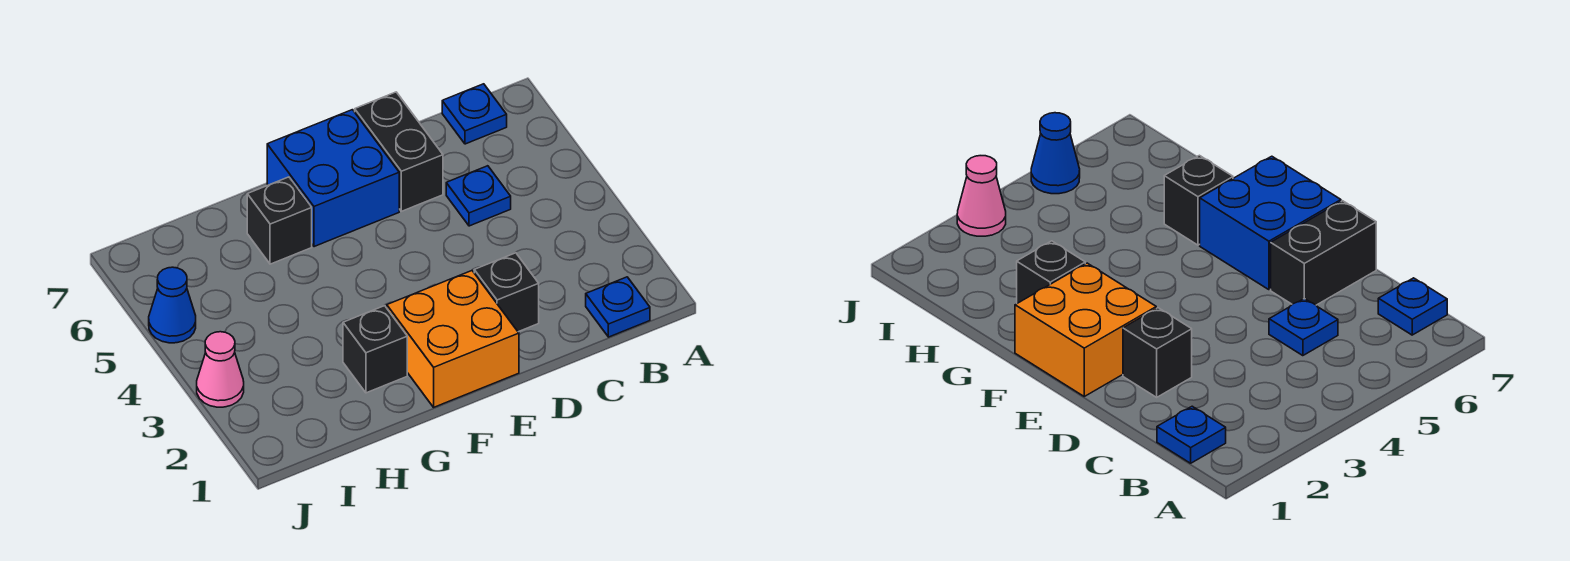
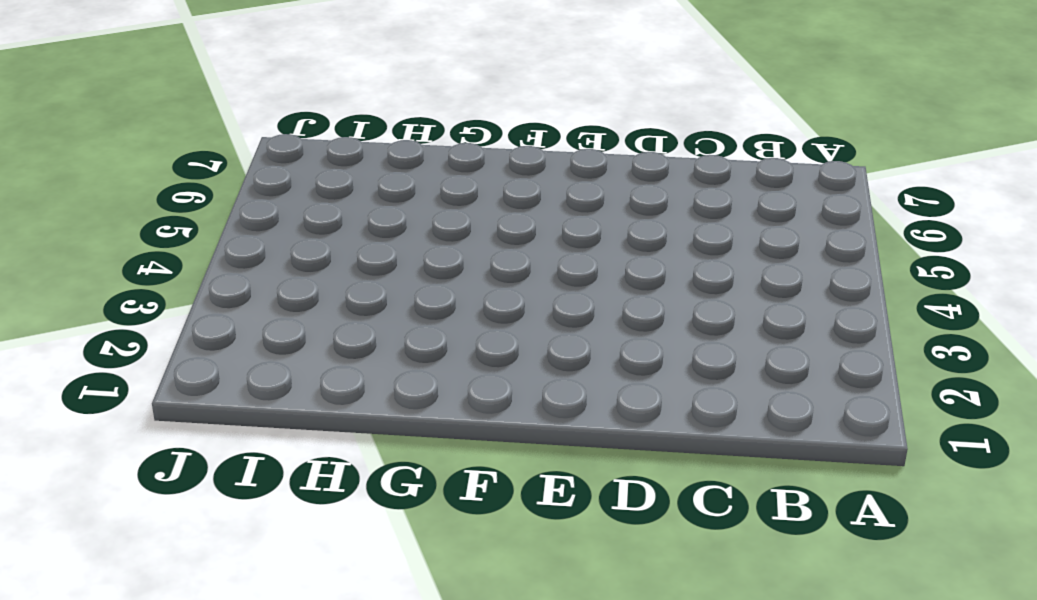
none -> blue plate B1 level 1
none -> blue plate B7 level 1

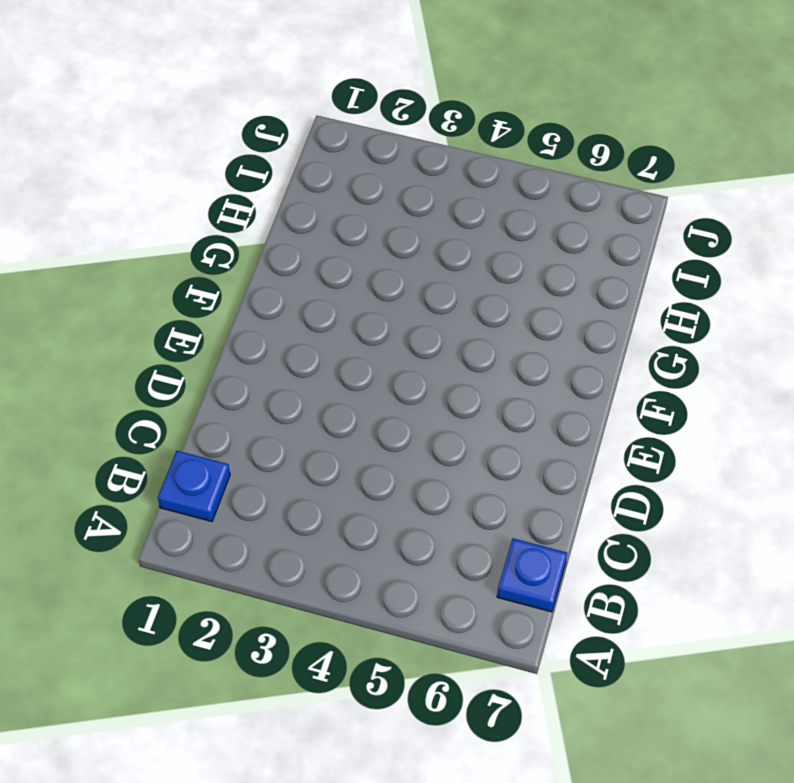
none -> blue plate C5 level 1
none -> black brick D2 level 1

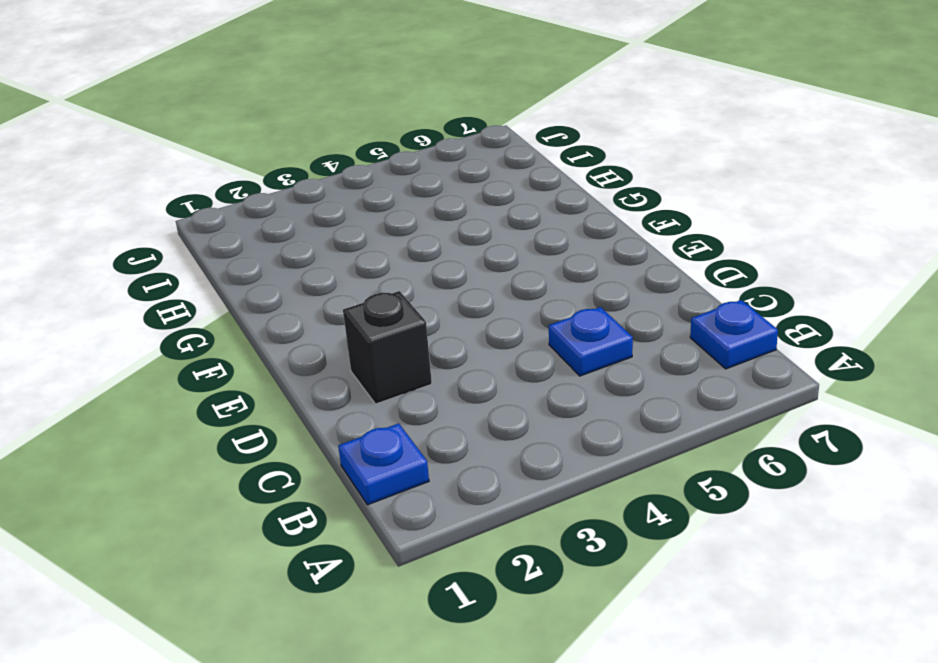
none -> black brick D6:D7 level 1
none -> orange brick E1:F2 level 1

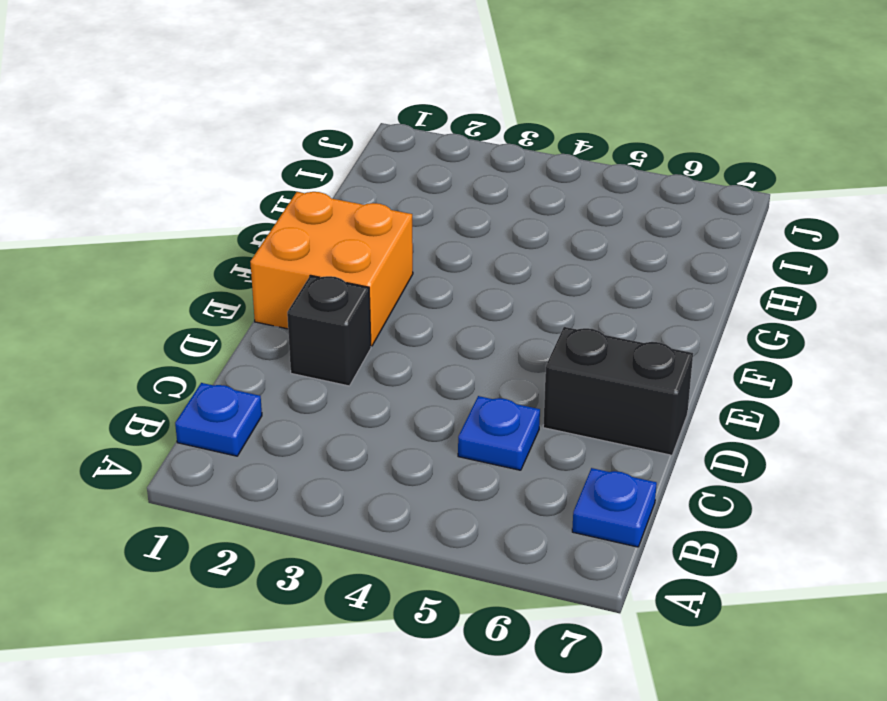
none -> blue brick E6:F7 level 1
none -> black brick G2 level 1

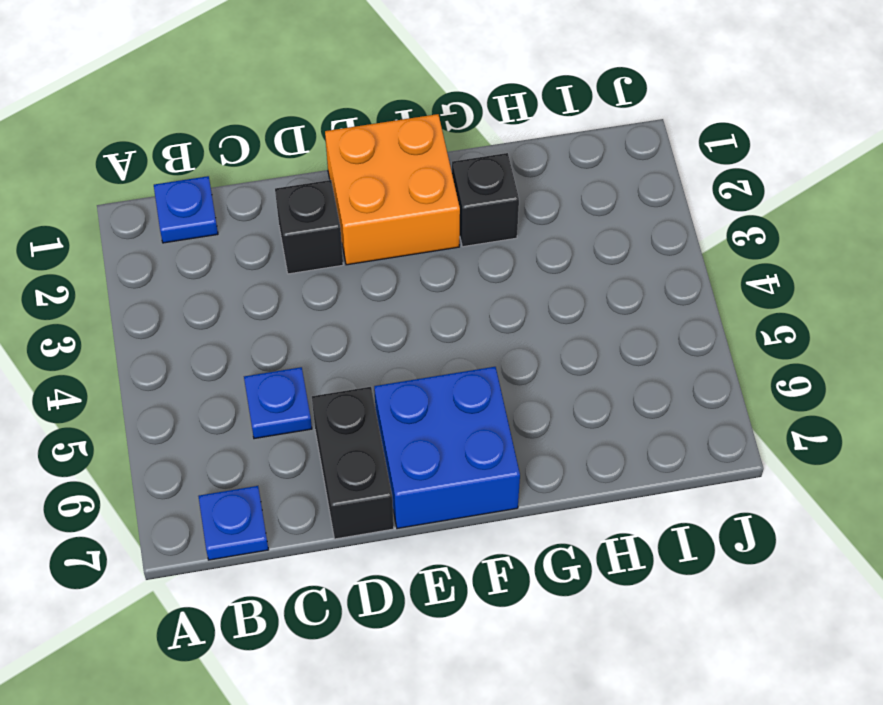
none -> black brick G6 level 1
none -> pink cone J3 level 1

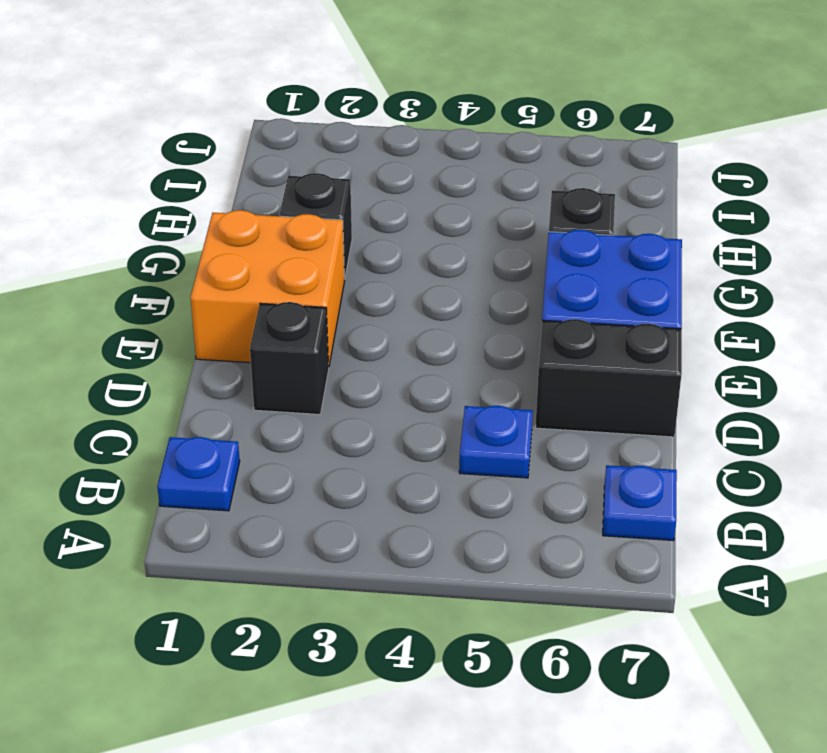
none -> pink cone J3 level 1
none -> blue cone J5 level 1

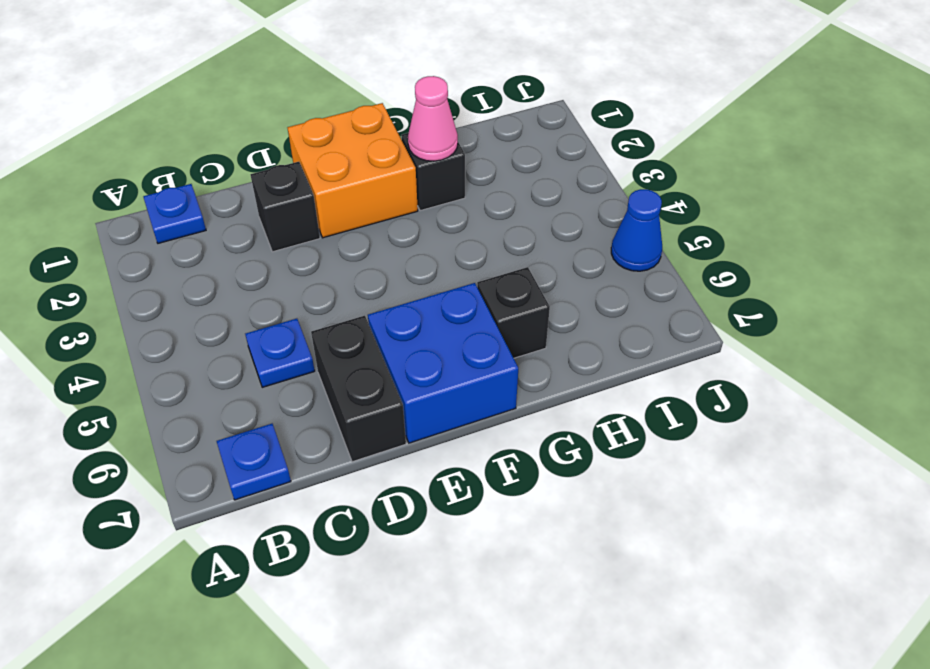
pink cone G2 level 2 -> pink cone J3 level 1

